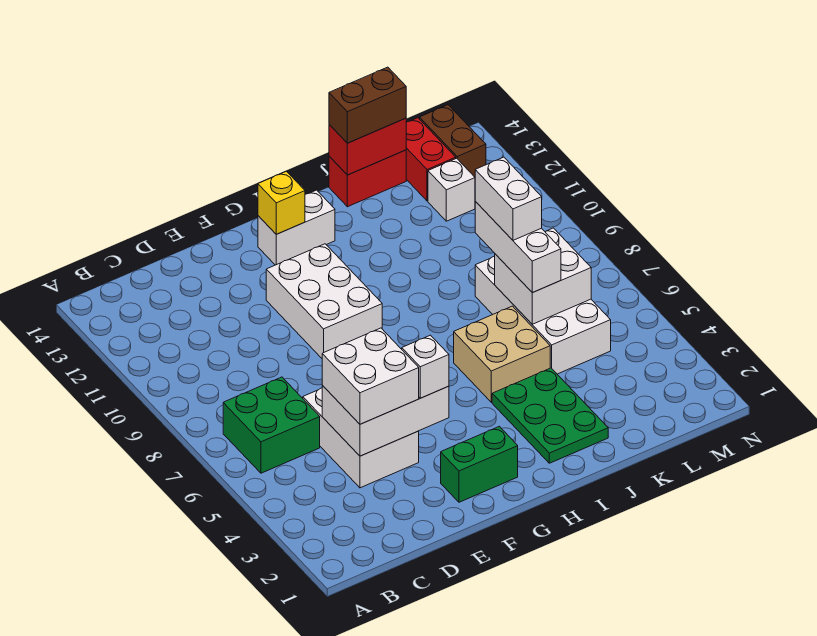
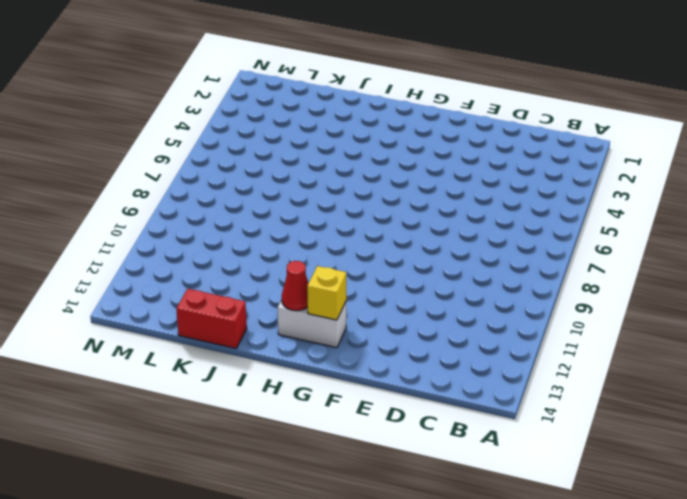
red cone H13 level 2 -> none
none -> green brick B6:C7 level 1
none -> white brick D4:E6 level 1
none -> green brick F2:G2 level 1

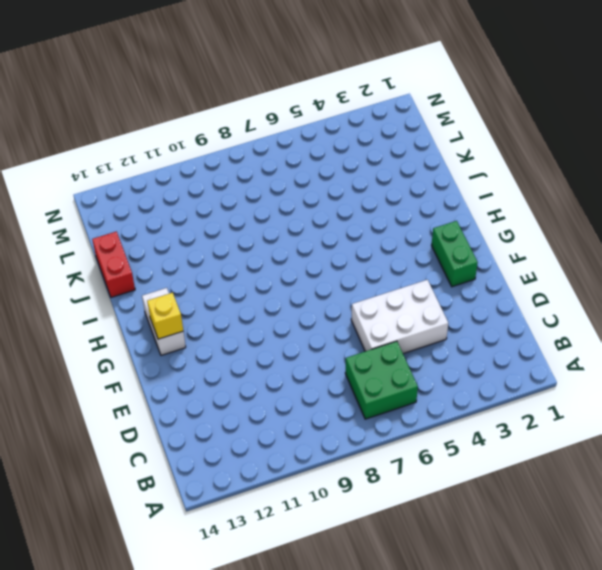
none -> white brick F9:G11 level 1
none -> green plate I2:J4 level 1
none -> tan brick I5:J6 level 1

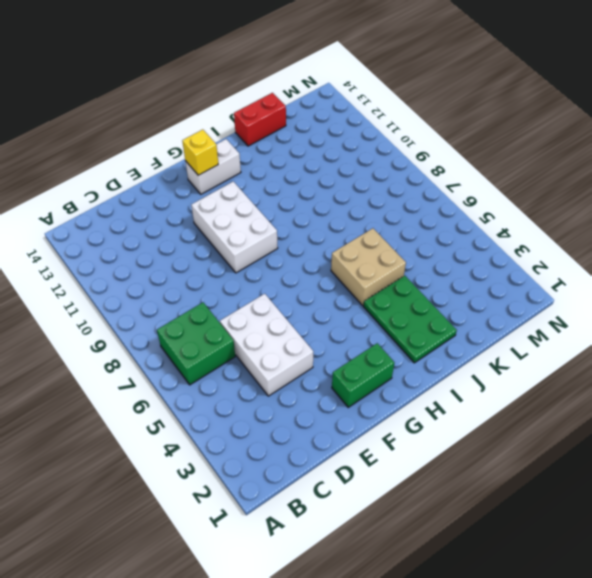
none -> white brick K5:L8 level 1
none -> white brick L12 level 1
none -> red brick L13:L14 level 1

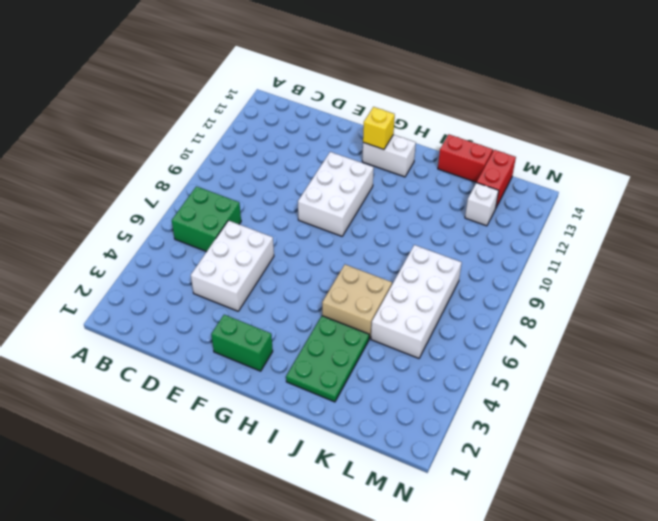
none -> brown brick M13:M14 level 1
none -> white brick D4:F5 level 2
none -> red brick J14:K14 level 2

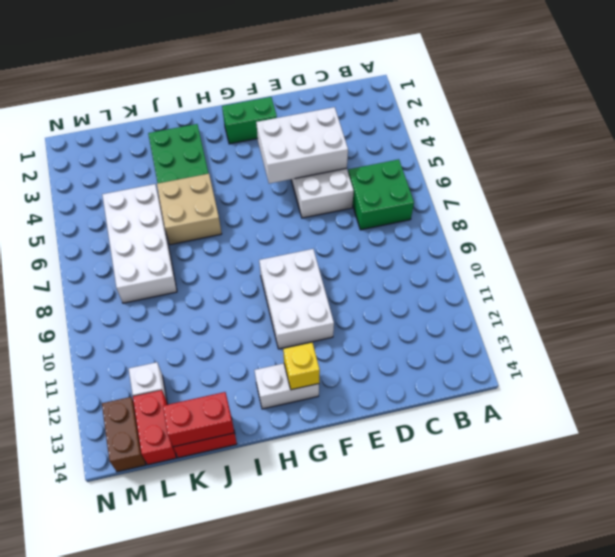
none -> white brick K6:L7 level 2
none -> white brick D4:E5 level 3
none -> white brick F4 level 3

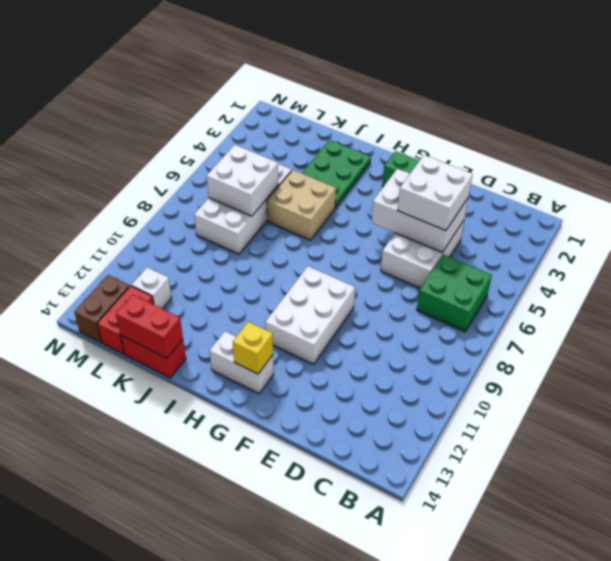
none -> white brick F4 level 3
none -> brown brick J14:K14 level 3
none -> white brick K6:K8 level 3

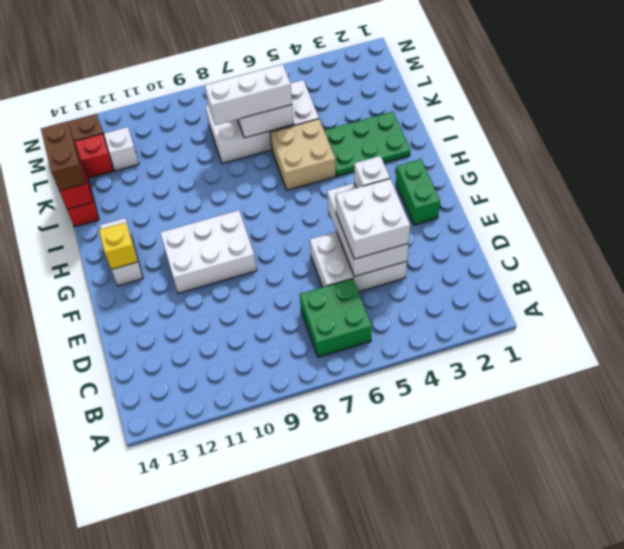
none -> white brick K7:K8 level 4

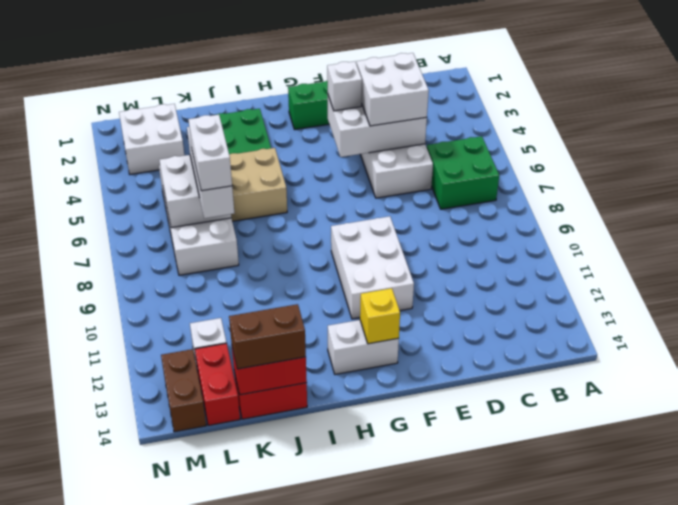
white brick L2:M3 level 1 -> none

